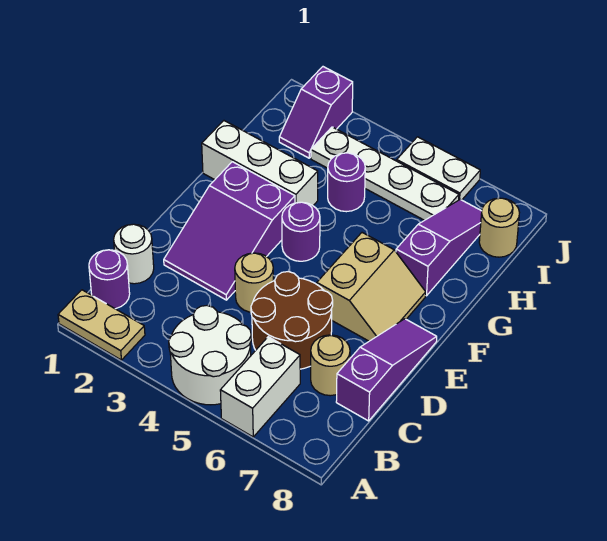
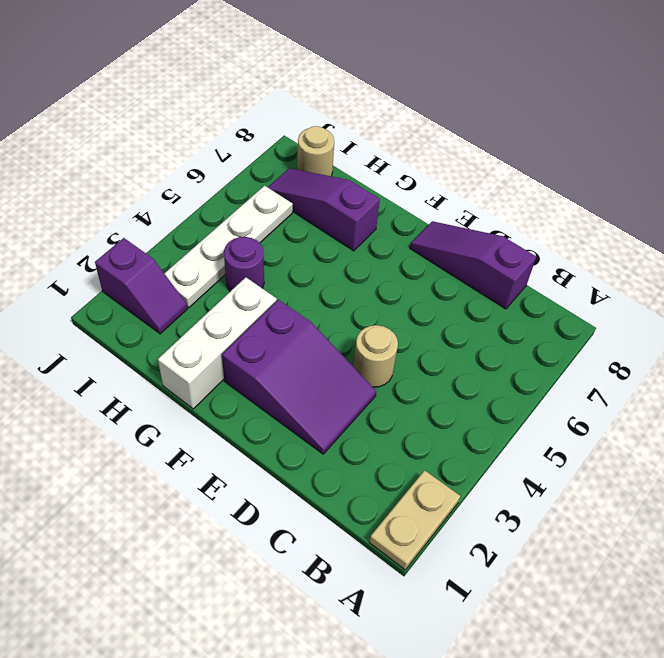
none -> white round brick A4:B5 level 1
none -> white brick A6:B6 level 1
none -> purple round brick B1 level 1

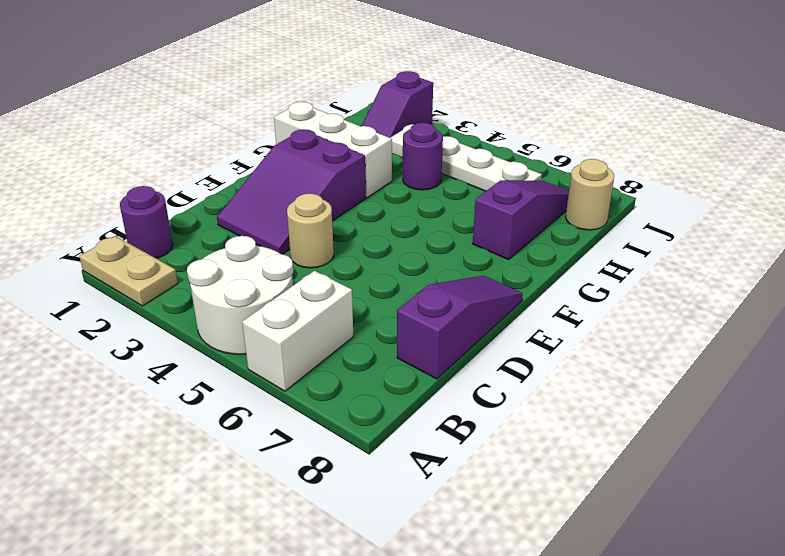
none -> white round brick C1 level 1
none -> brown round brick C5:D6 level 1
none -> tan round brick C7 level 1

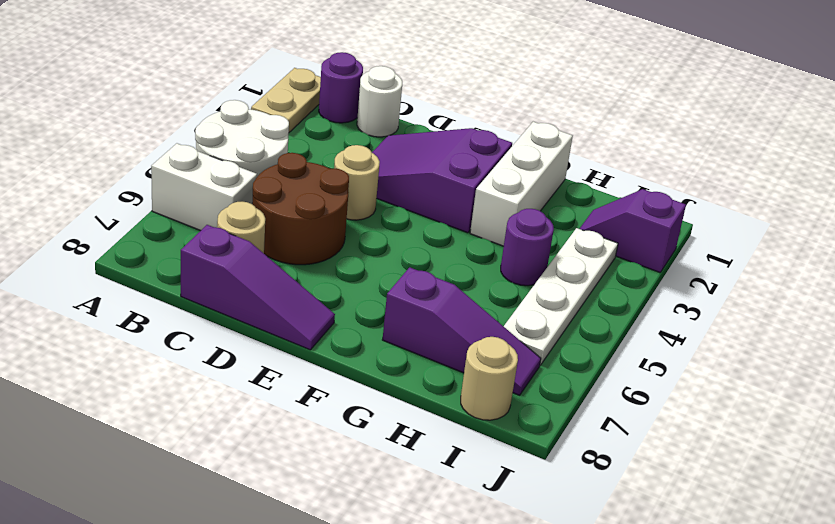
none -> tan slope E6:F7 level 1 top 6
none -> purple round brick F4 level 1
none -> white plate J5:J6 level 1

